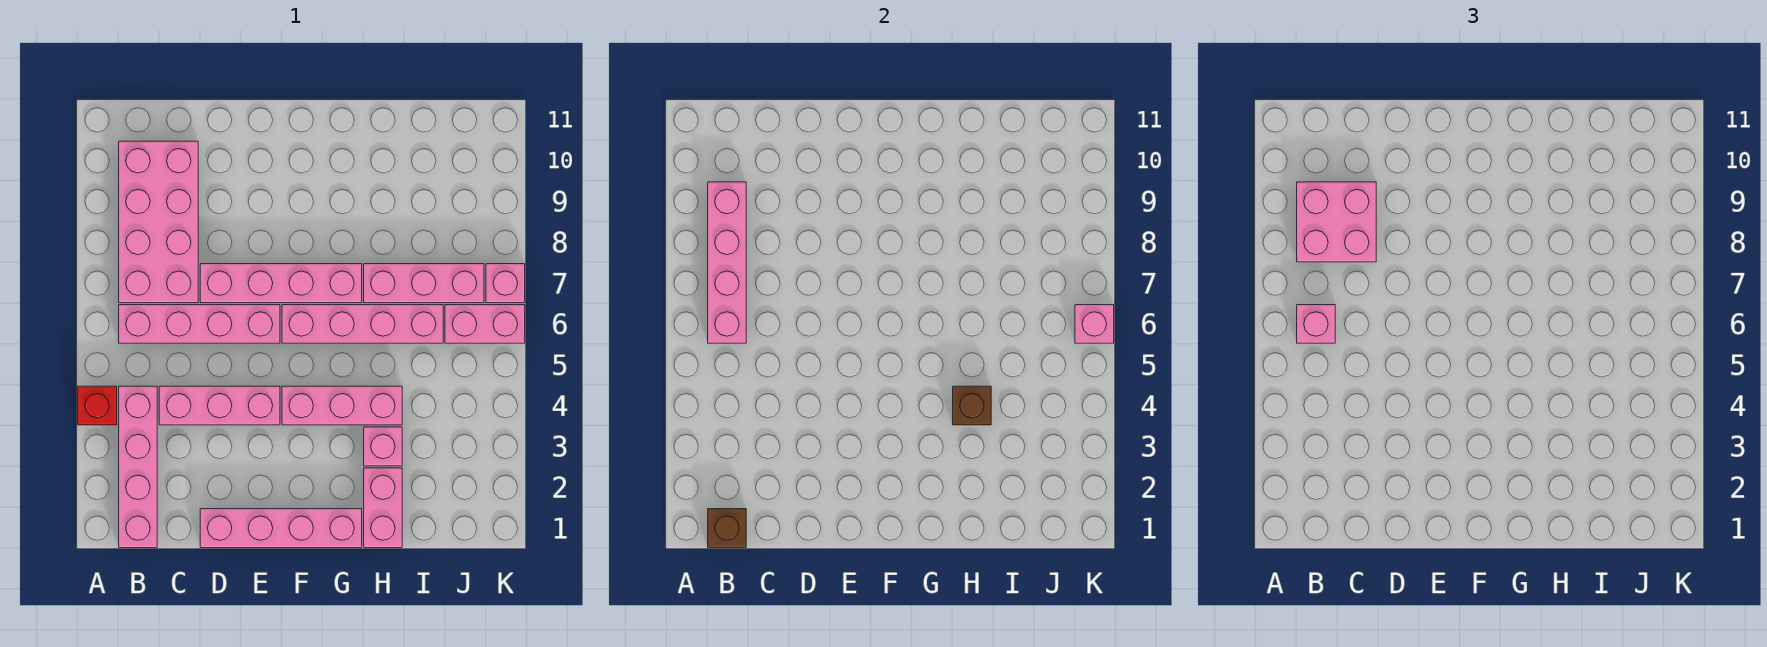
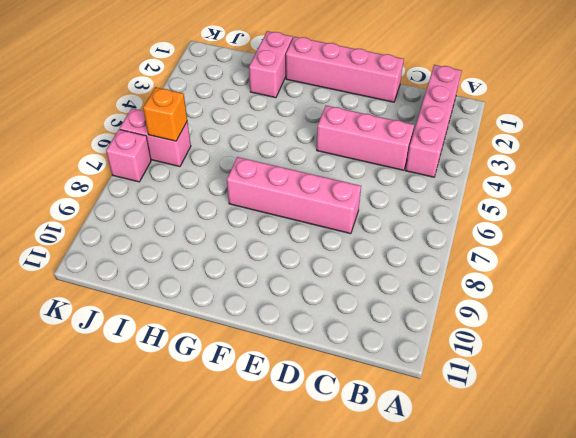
orange brick J6 level 2 -> none
none -> red brick A4 level 1
none -> pink brick B6:E6 level 1
none -> pink brick B7:C10 level 1

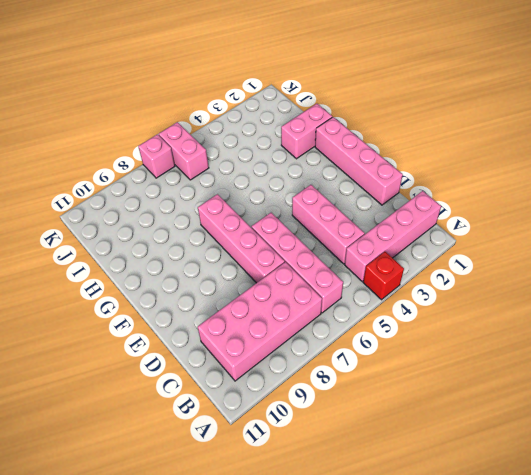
none -> pink brick F4:H4 level 1
none -> pink brick F6:I6 level 1
none -> pink brick H3 level 1

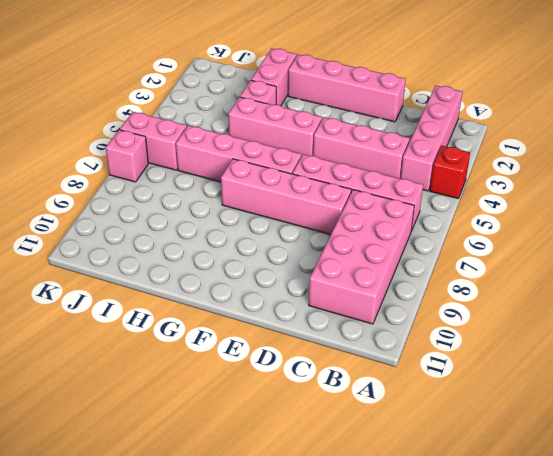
none -> pink brick H7:J7 level 1
none -> brown brick B1 level 2
none -> pink brick B6:B9 level 2

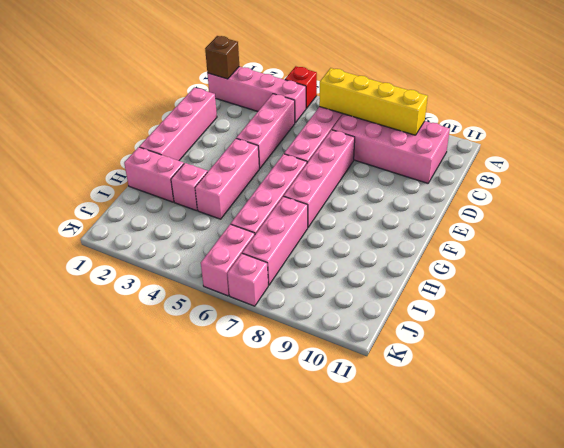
yellow brick B6:B9 level 2 -> pink brick B6:B9 level 2
none -> brown brick H4 level 2
none -> pink brick K6 level 2
none -> pink brick B6 level 3

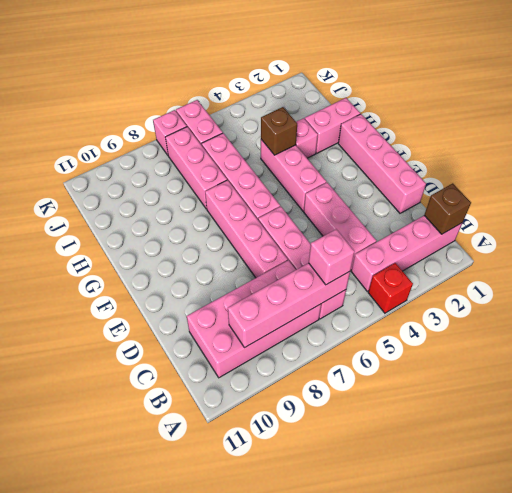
none -> pink brick K6 level 2
none -> pink brick B8:C9 level 3

